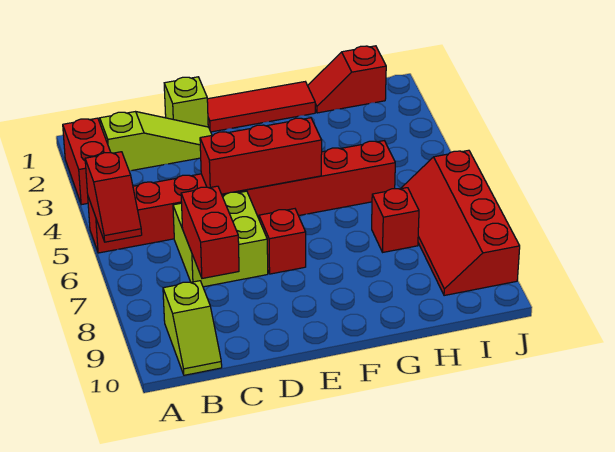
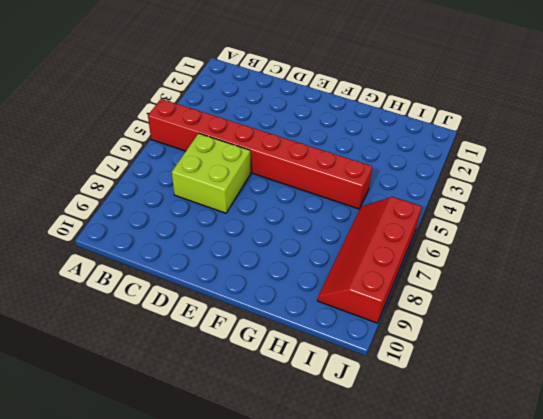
none -> red brick A2:A3 level 1
none -> lime slope B2:D2 level 1 top B
none -> lime slope B9:B10 level 1 top 9

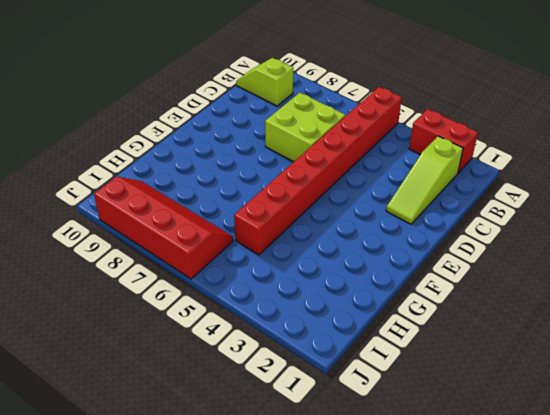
none -> lime brick D1 level 1
none -> red tile E1:G1 level 1
none -> red brick E7 level 1

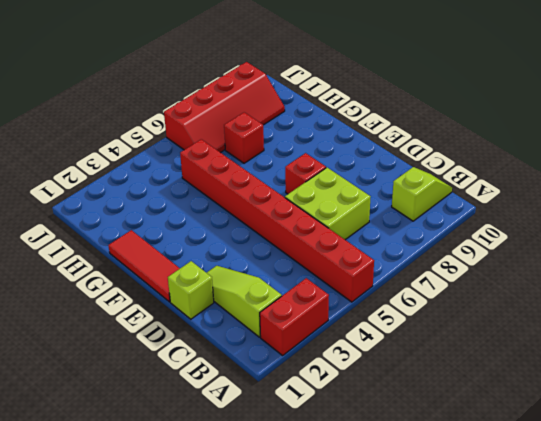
none -> red slope H1:I1 level 1 top I
none -> red slope A5:A6 level 2 top 5
none -> red brick C7:C8 level 2

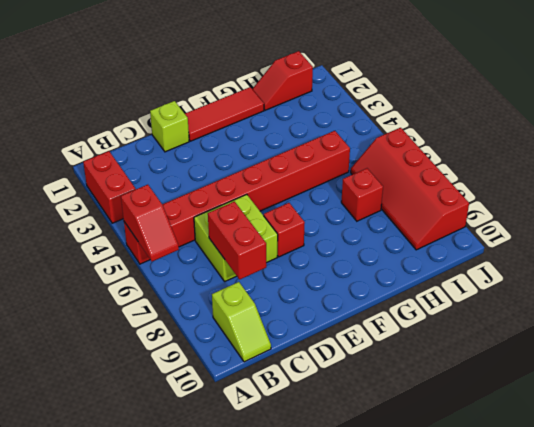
none -> lime slope B2:D2 level 1 top B
none -> red brick D5:F5 level 2

